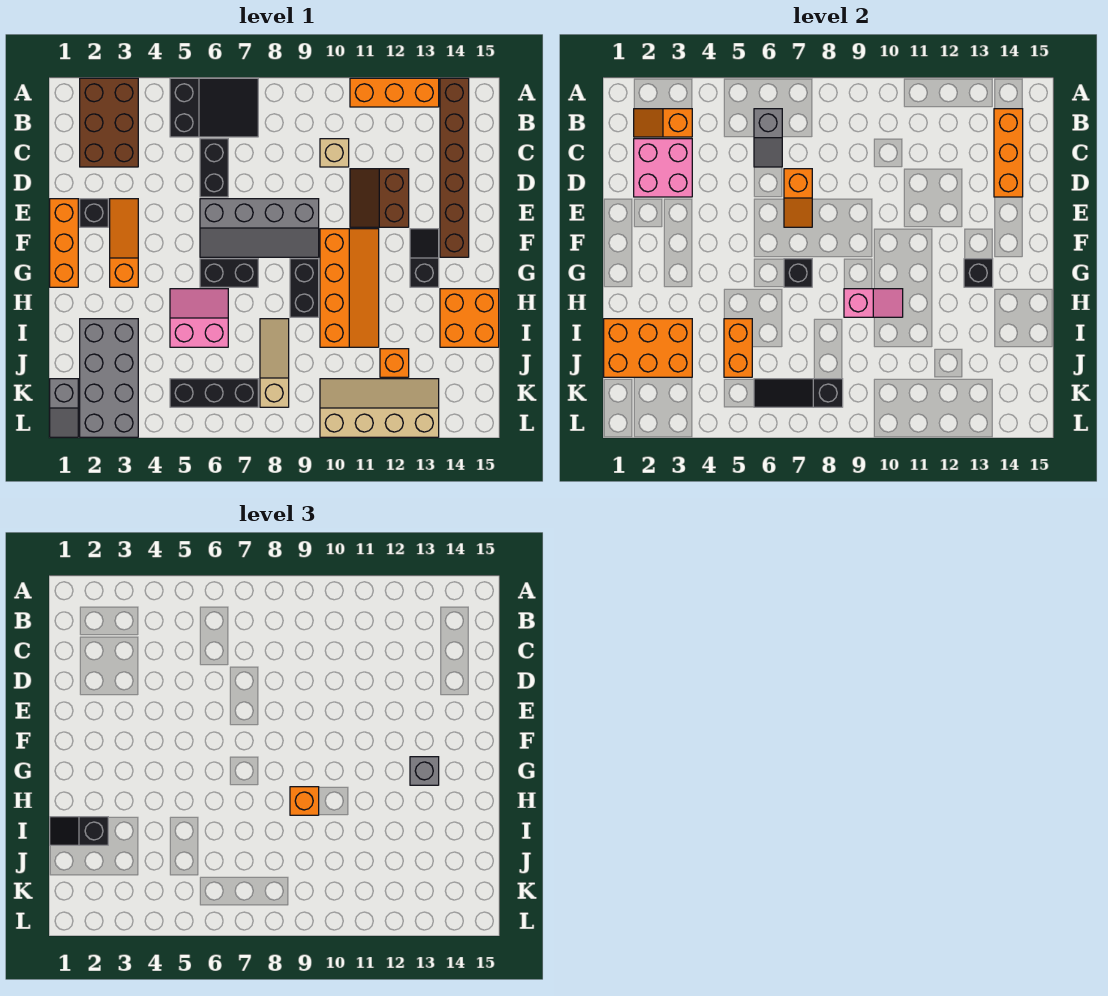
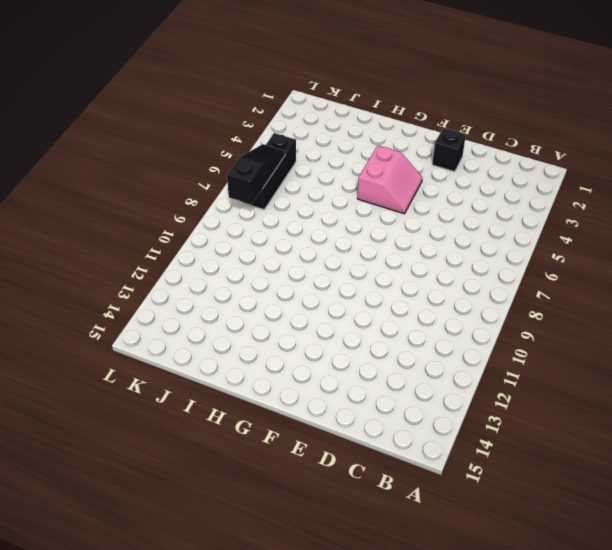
pink slope F4:G5 level 1 top G -> pink slope H5:I6 level 1 top I
none -> brown brick A2:C3 level 1
none -> black slope A5:B7 level 1 top 5
none -> orange brick A11:A13 level 1
none -> brown brick A14:F14 level 1

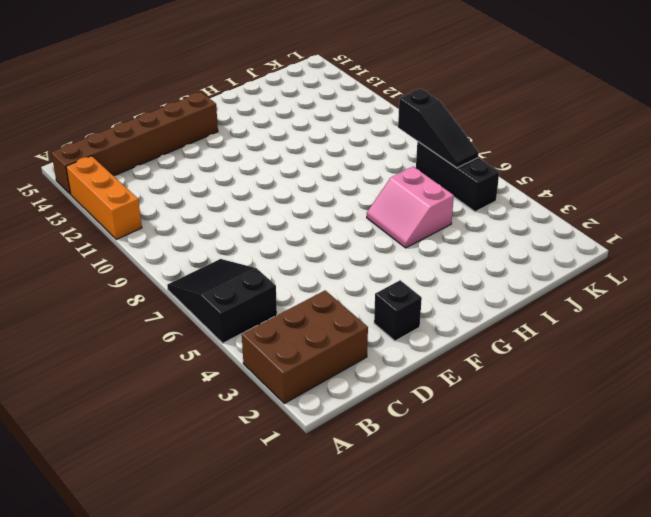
none -> black brick C6:D6 level 1
none -> tan brick C10 level 1
none -> brown slope D11:E12 level 1 top 12
none -> orange brick E1:G1 level 1

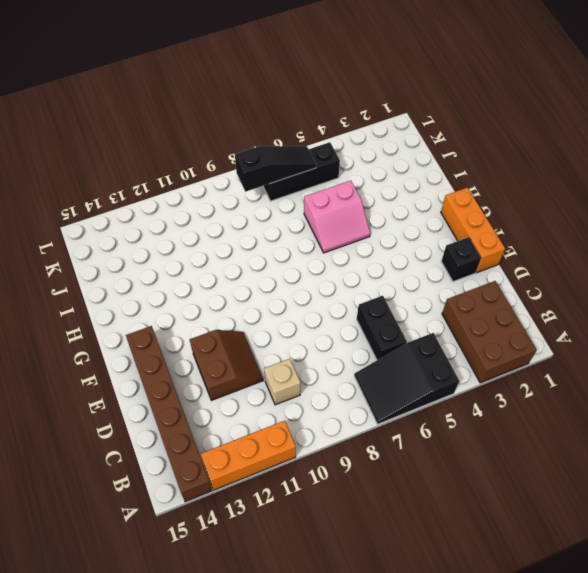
none -> orange slope E3:G3 level 1 top G
none -> grey slope E6:F9 level 1 top E
none -> orange slope F10:I11 level 1 top 10
none -> black slope F13:G13 level 1 top G

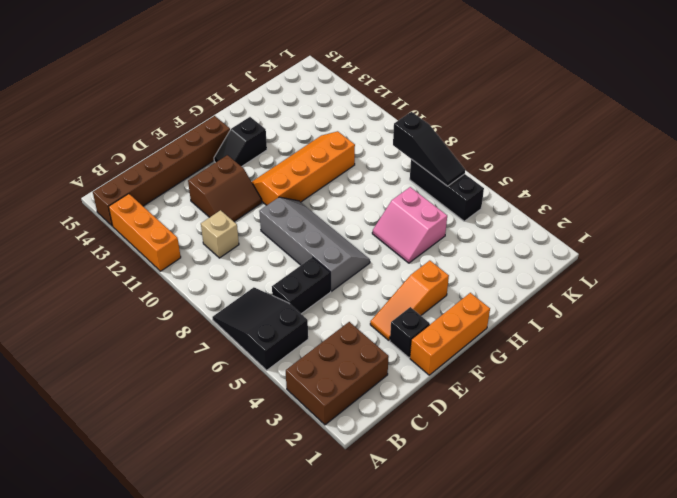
none -> black brick G6:G7 level 1
none -> black brick G9:H9 level 1
none -> orange brick H14:I15 level 1
none -> grey brick I2:L3 level 1

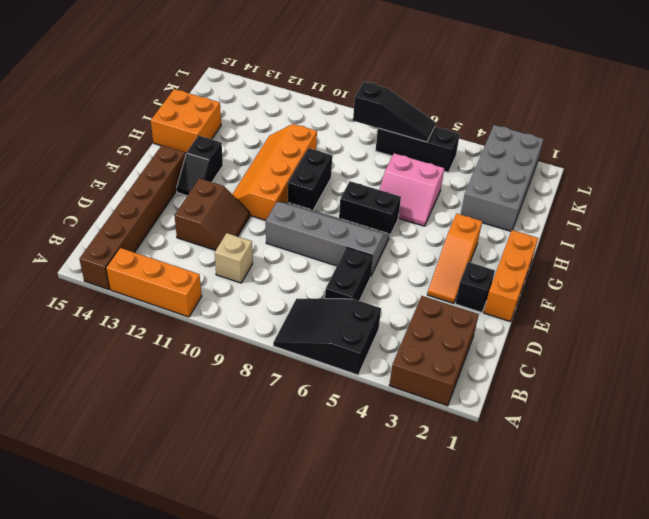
none -> tan slope I8:K8 level 1 top K
none -> orange brick J12 level 1
none -> grey slope K1:L1 level 1 top K
none -> tan slope K10:L13 level 1 top L

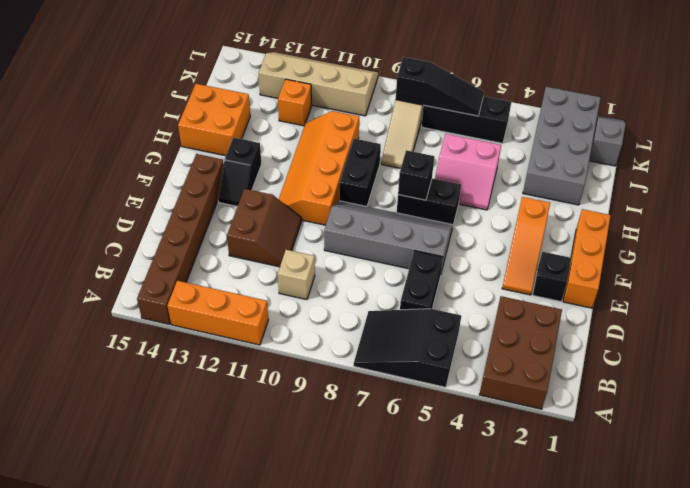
tan slope K10:L13 level 1 top K -> tan slope K10:L13 level 1 top L
none -> orange slope B2:B3 level 2 top 3
none -> grey slope B6:C6 level 2 top B
none -> orange brick B14:D14 level 2
none -> pink brick C2:D3 level 2

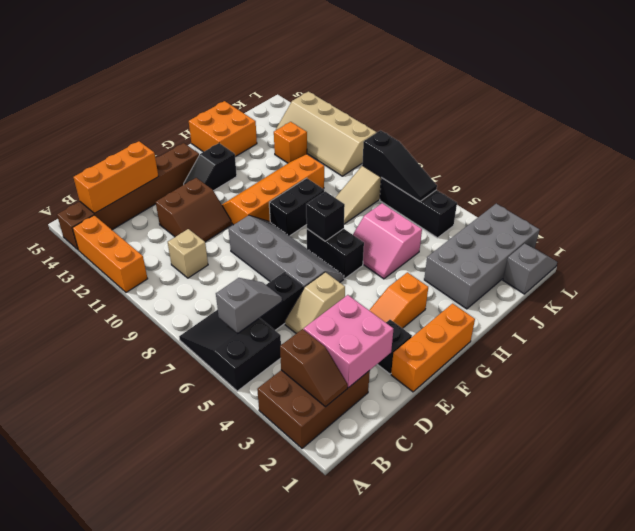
brown slope B2:B3 level 2 top 3 -> orange slope B2:B3 level 2 top 3
tan slope D5:E5 level 1 top E -> none
none -> orange slope D7:E7 level 2 top D
none -> black brick G13 level 2
none -> pink slope H9:H10 level 2 top 9
none -> orange brick I1:J3 level 2

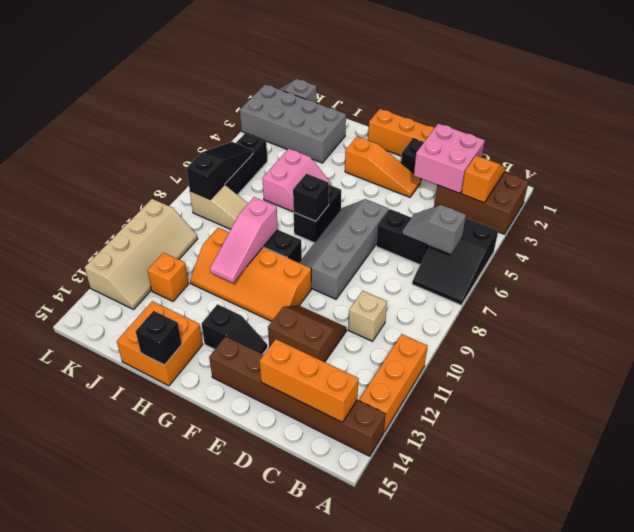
pink slope H9:H11 level 2 top 9 -> pink slope H9:H10 level 2 top 9
black brick H15 level 2 -> black brick G13 level 2
none -> orange slope D7:E7 level 2 top D
none -> orange brick I1:J3 level 2
none -> orange brick I5:J5 level 2
none -> grey brick G13 level 3

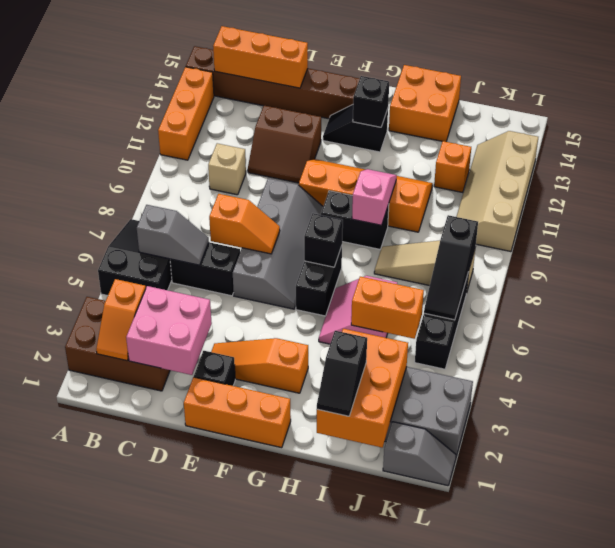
none -> grey brick G13 level 3
none -> orange brick H9 level 3

